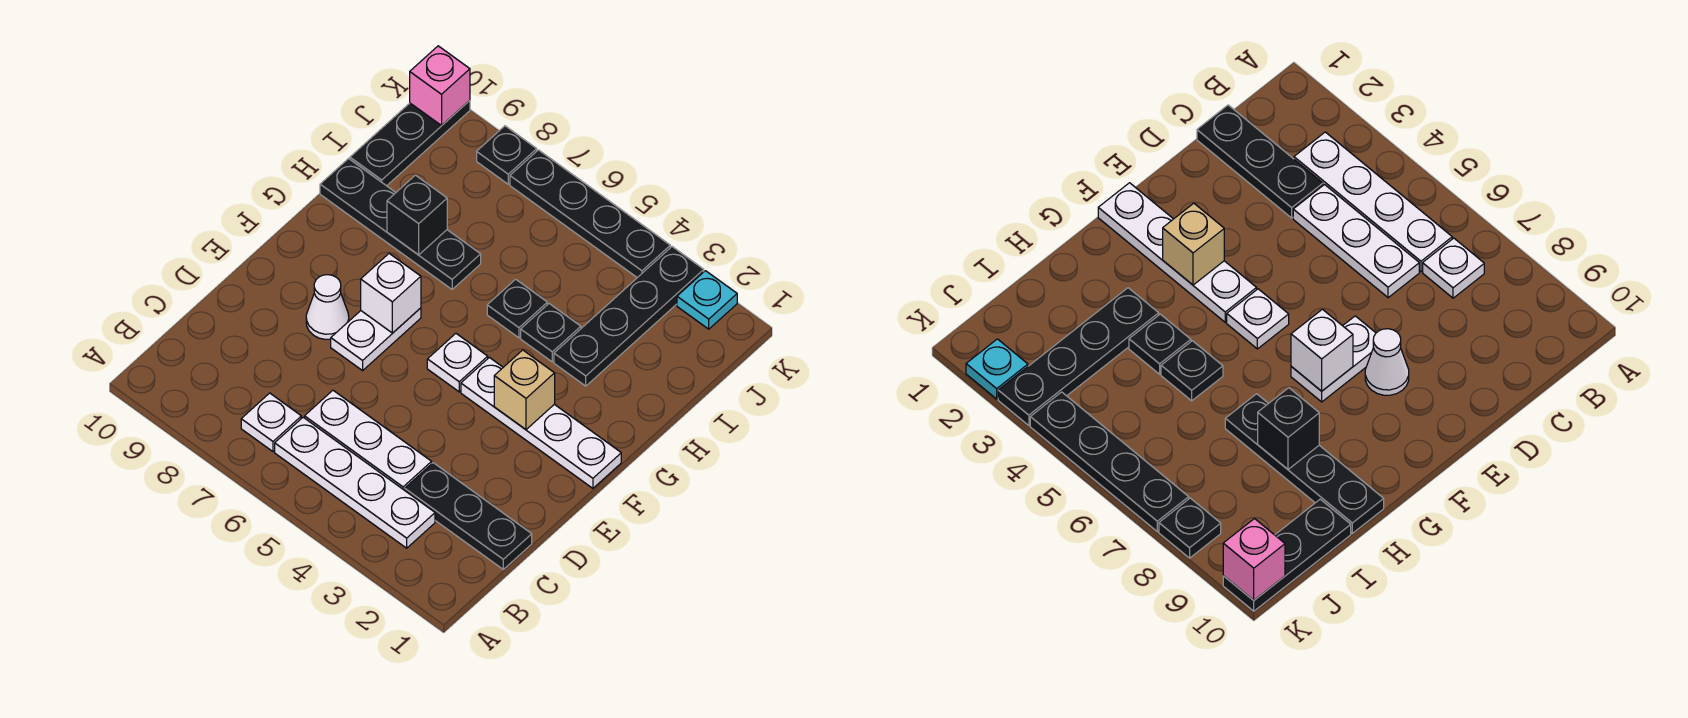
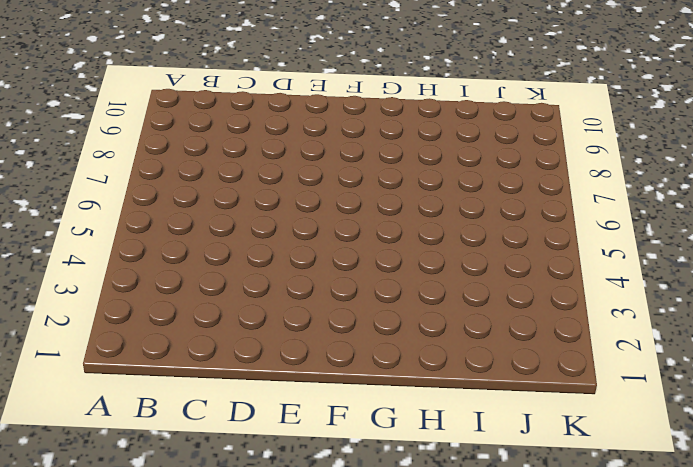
none -> white plate B3:B6 level 1
none -> white plate B7 level 1
none -> black plate C1:C3 level 1

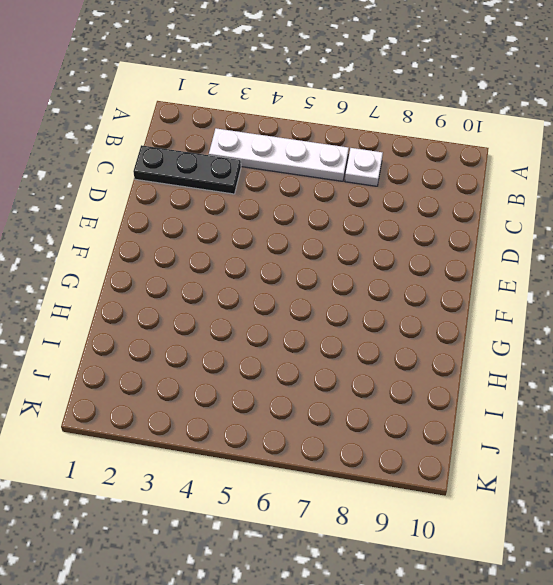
none -> white plate C4:C6 level 1
none -> white plate E7:F7 level 1
none -> white cone E8 level 1

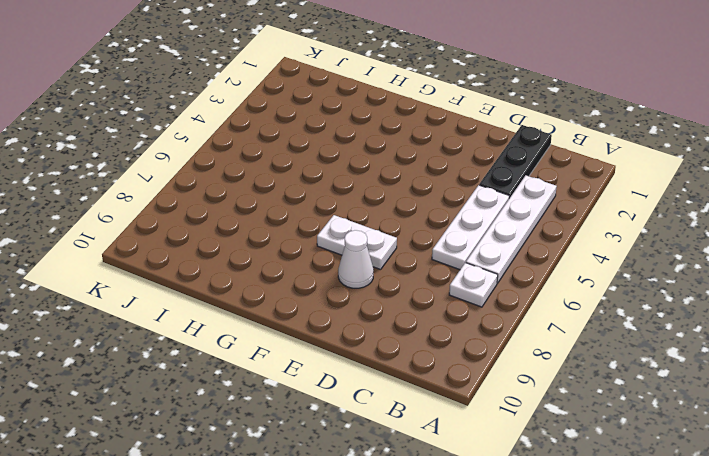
none -> white plate F1:F4 level 1
none -> white plate F5 level 1
none -> black plate H3:K3 level 1

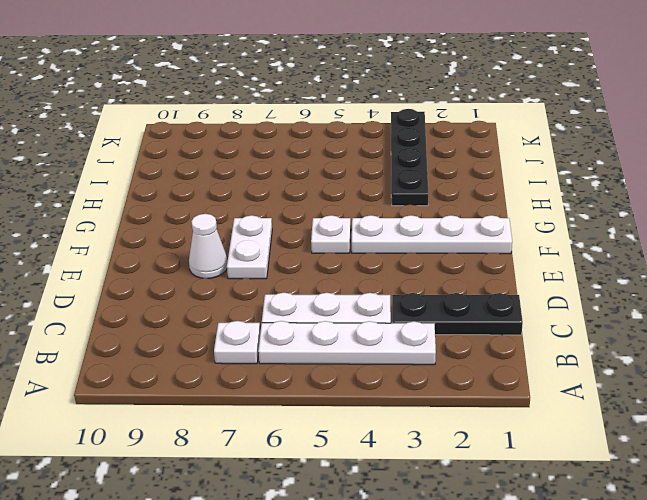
none -> black plate H4 level 1
none -> black plate H5 level 1
none -> black plate H7:H10 level 1

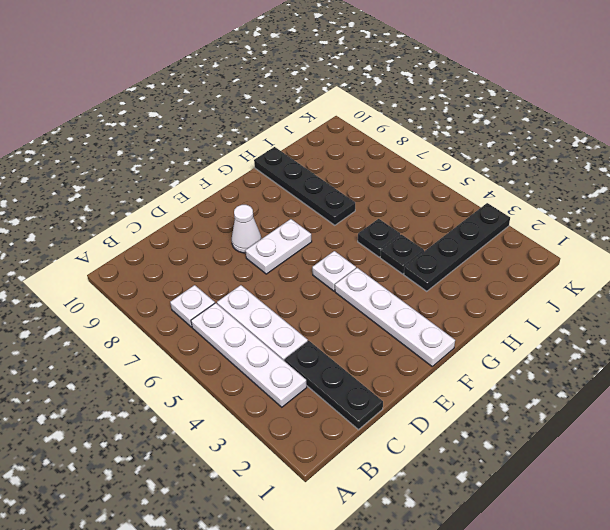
none -> black plate I10:K10 level 1
none -> cyan plate K2 level 1
none -> black plate K4:K7 level 1

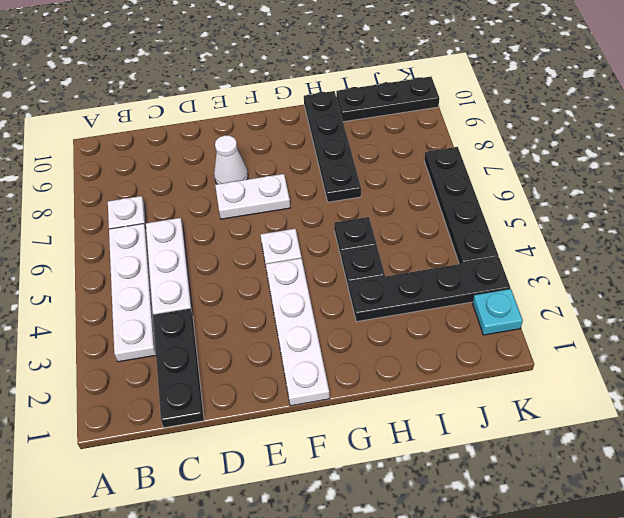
none -> black plate K8 level 1
none -> tan brick F3 level 2
none -> white brick F7 level 2

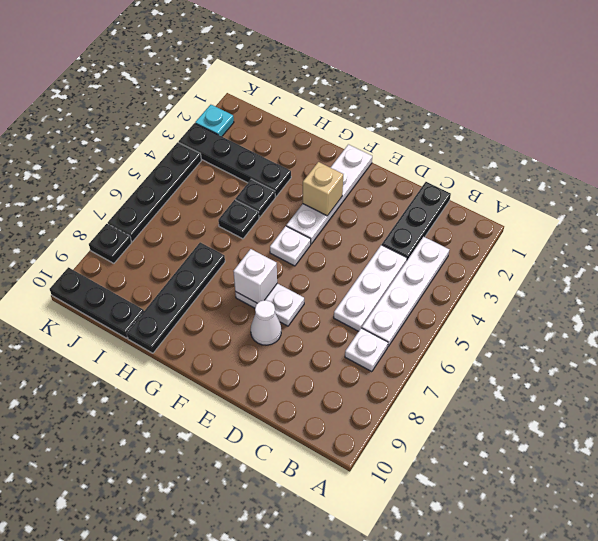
none -> black brick H8 level 2
none -> pink brick K10 level 2

